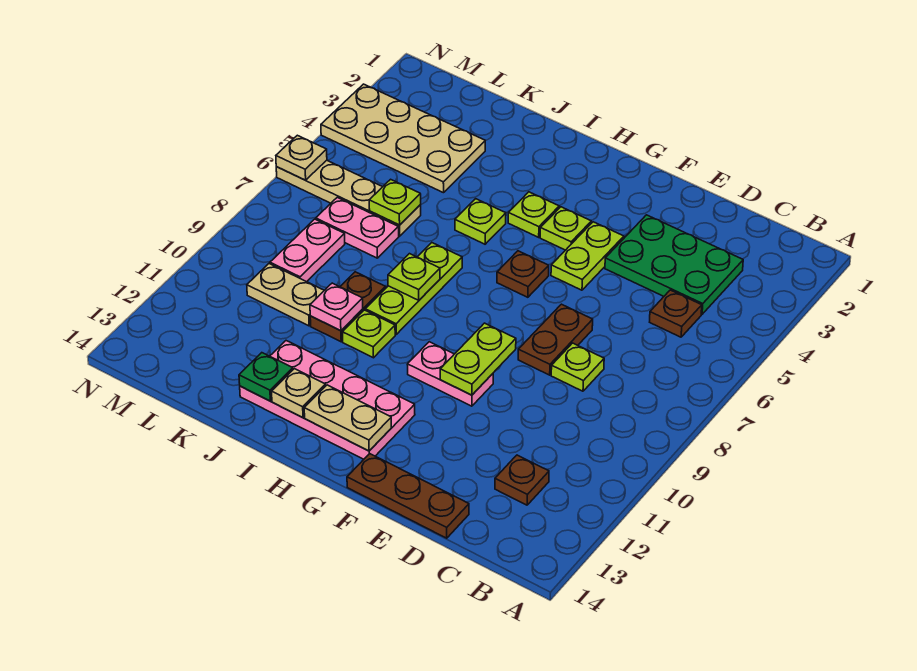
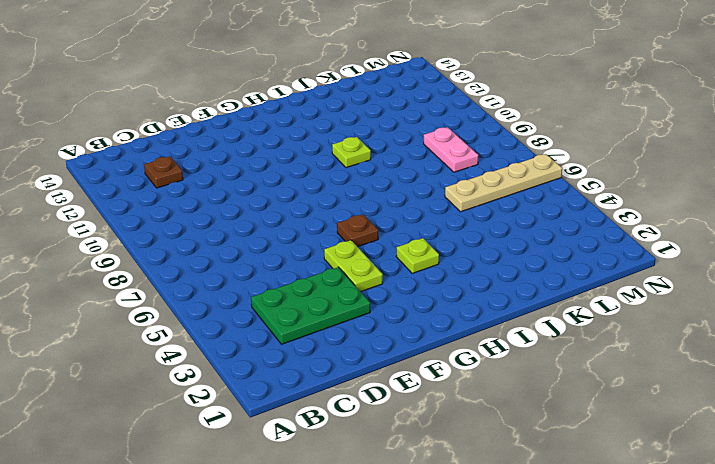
none -> brown plate C5 level 1
none -> lime plate D8 level 1
none -> brown plate D14:F14 level 1

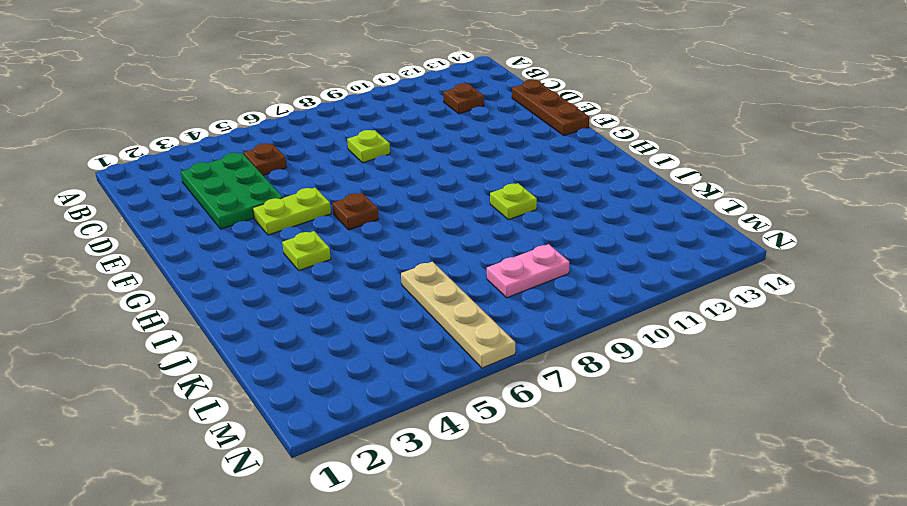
none -> brown plate E7:E8 level 1
none -> pink plate F10:G10 level 1
none -> lime plate G4 level 1

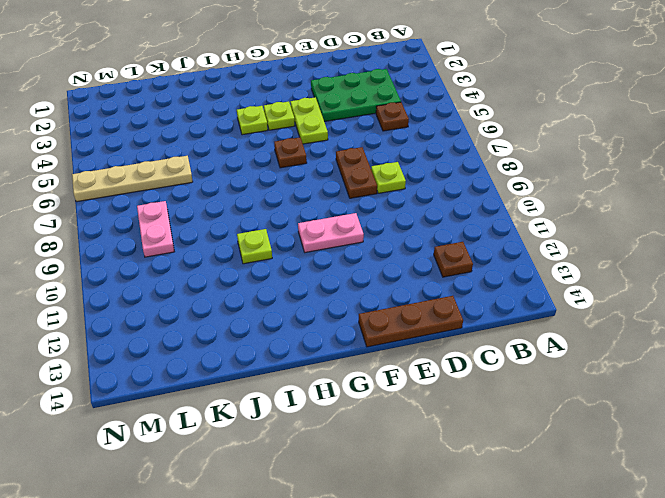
none -> pink plate G12:J13 level 1
none -> lime plate I5 level 1
none -> lime plate I7:I9 level 1

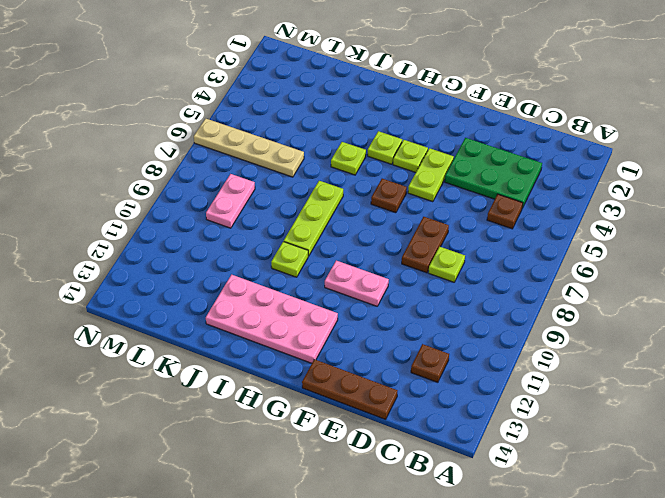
none -> brown plate J9:J10 level 1
none -> tan plate K3:N4 level 1
none -> pink plate K7:L7 level 1

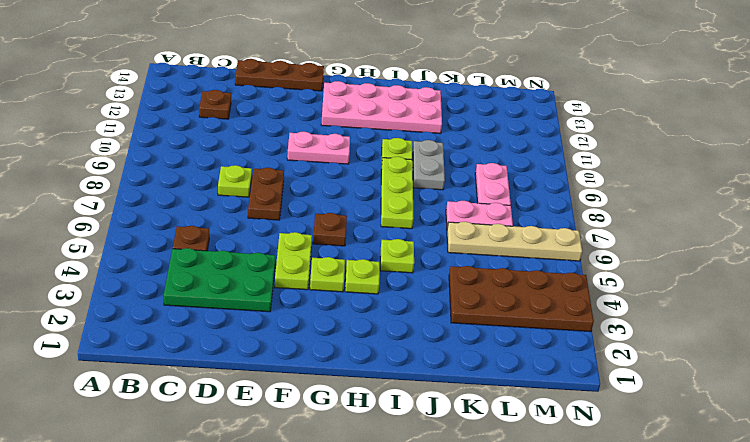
grey plate J9:J10 level 1 -> brown plate J9:J10 level 1
brown plate K3:N4 level 1 -> tan plate K3:N4 level 1
none -> tan plate K10:L10 level 1
none -> lime plate F9:F10 level 2
none -> tan plate G13:H13 level 2

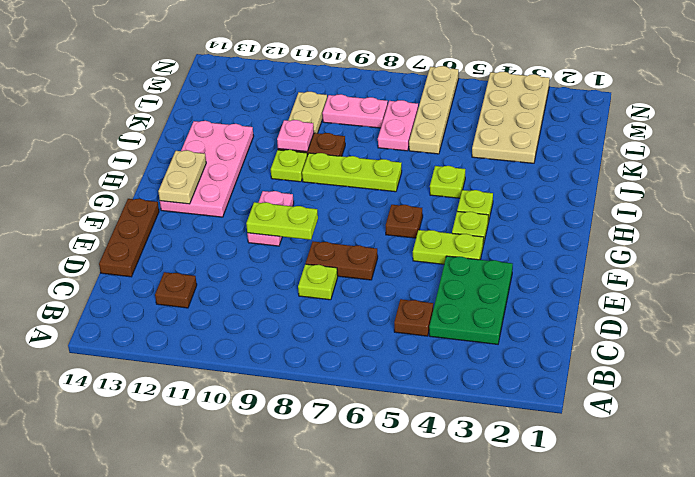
none -> lime plate I8 level 2
none -> tan plate I13 level 2
none -> green plate J13 level 2

